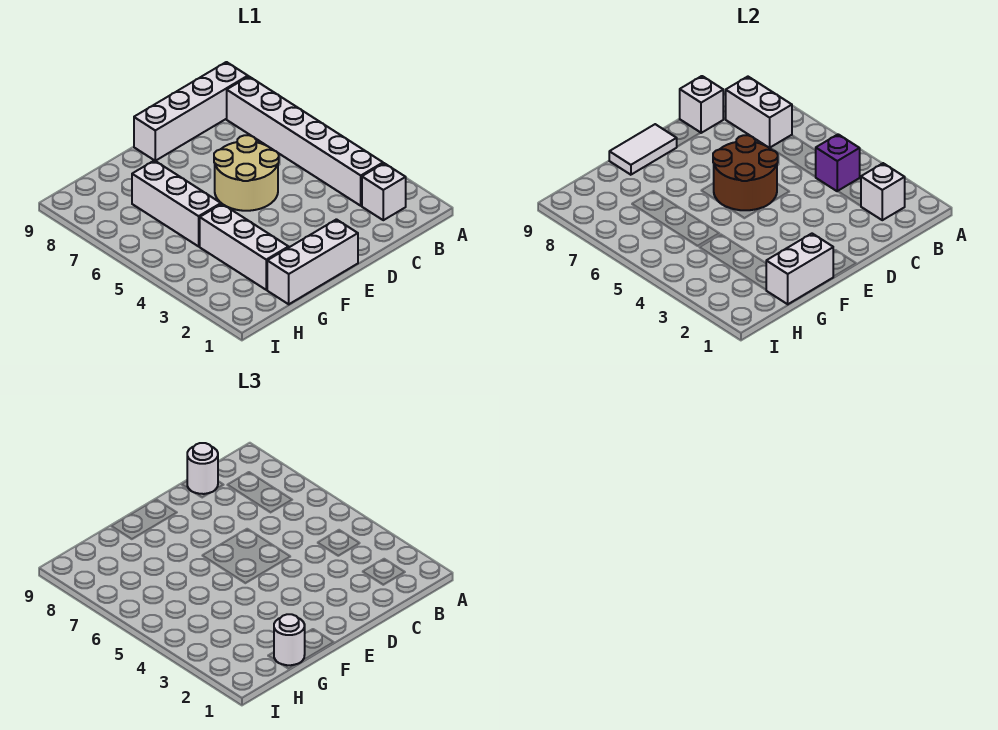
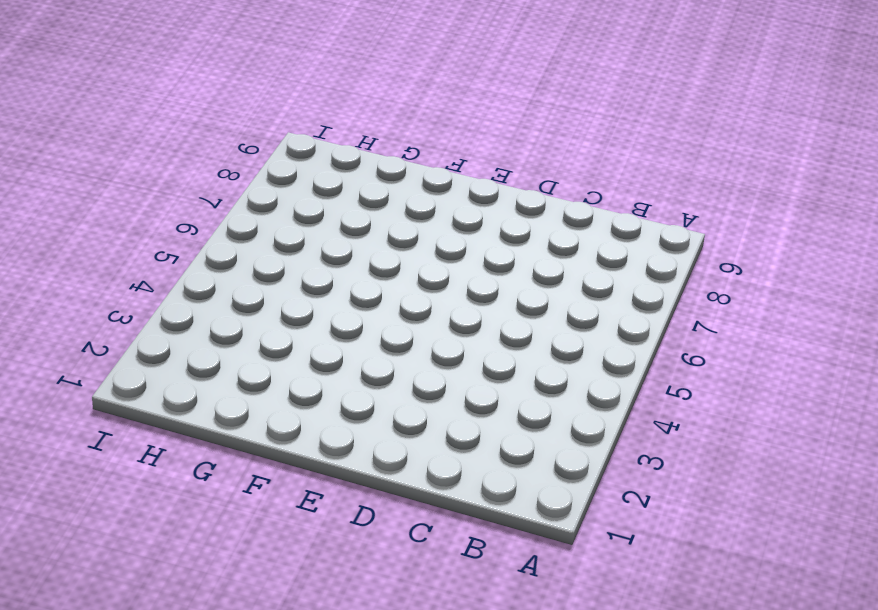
none -> white brick B2 level 1
none -> white brick B3:B8 level 1
none -> white brick B9:E9 level 1

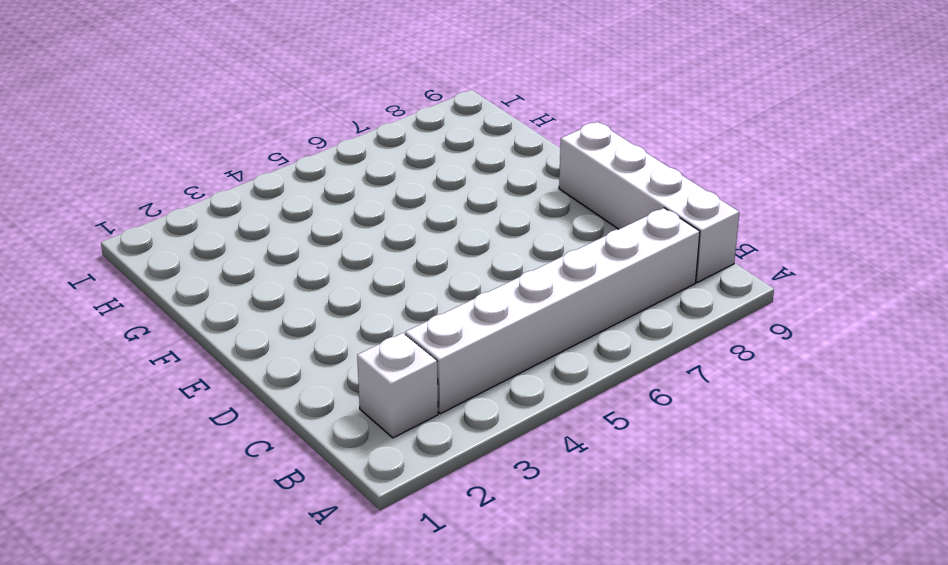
none -> tan round brick D5:E6 level 1
none -> white brick E1:G1 level 1
none -> white brick G2:G4 level 1

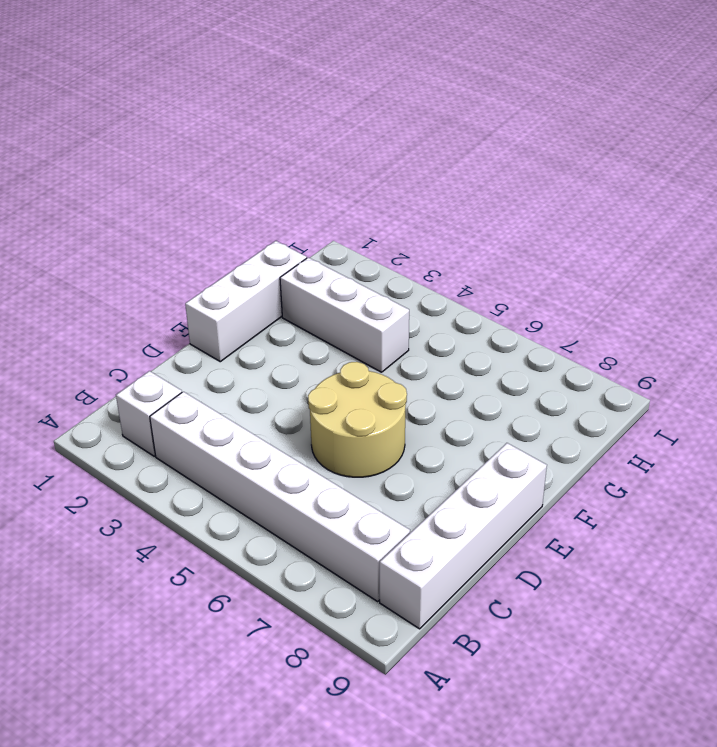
none -> white brick G5:G7 level 1
none -> white brick B2 level 2
none -> purple brick B4 level 2

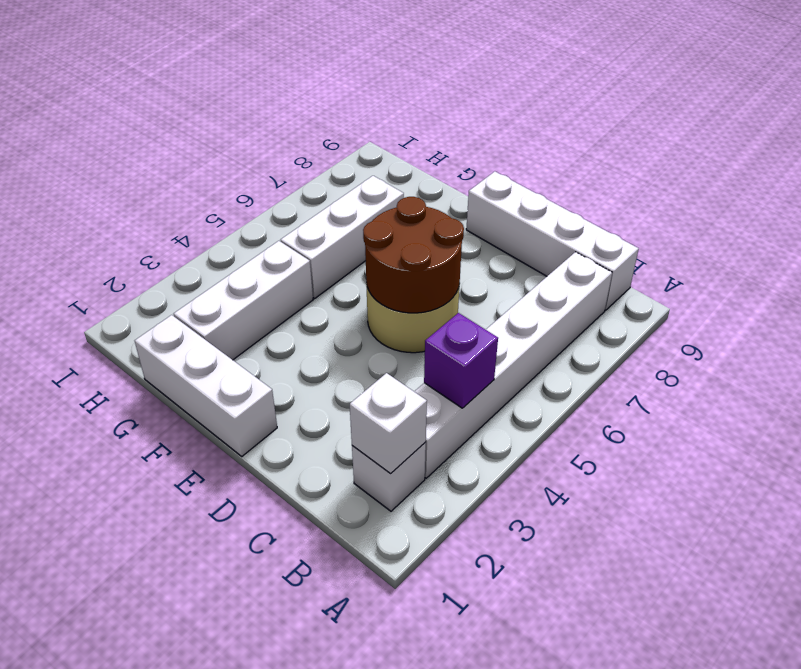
none -> white brick B7:B8 level 2
none -> white brick C9 level 2
none -> white tile E9:F9 level 2

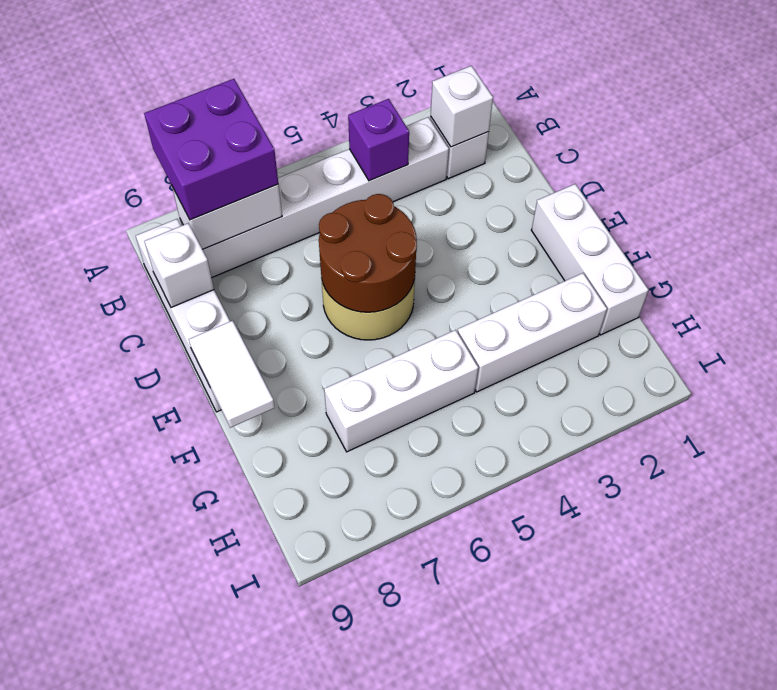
purple brick A7:B8 level 3 -> none
none -> white brick F1:G1 level 2
none -> white round brick C9 level 3
none -> white round brick G1 level 3

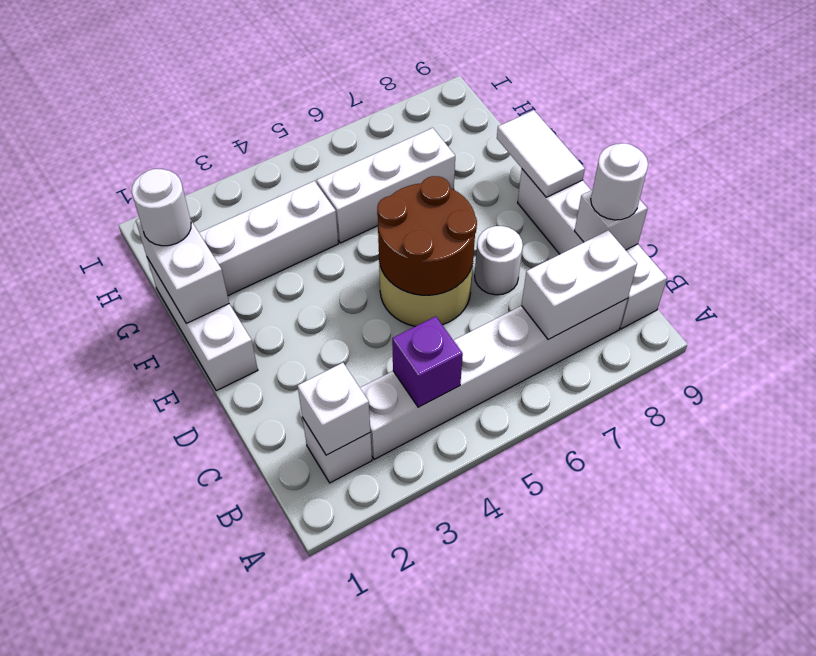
white round brick D7 level 1 -> none

